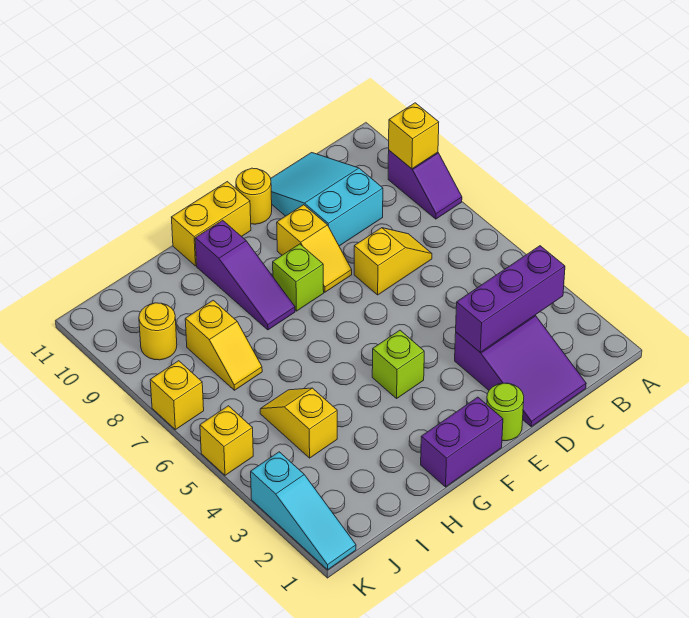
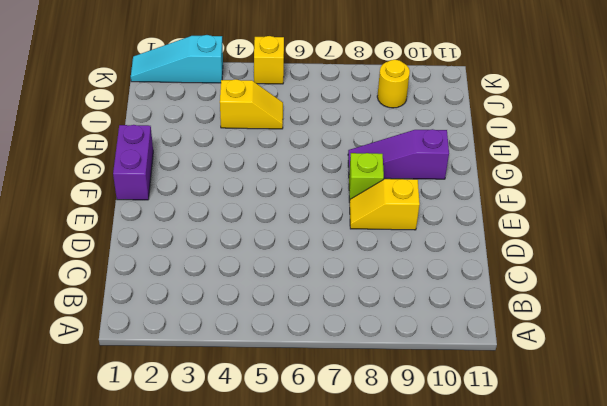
none -> purple slope A8:A9 level 1 top 9
none -> purple slope C1:D3 level 1 top 3
none -> yellow slope C7:D7 level 1 top D

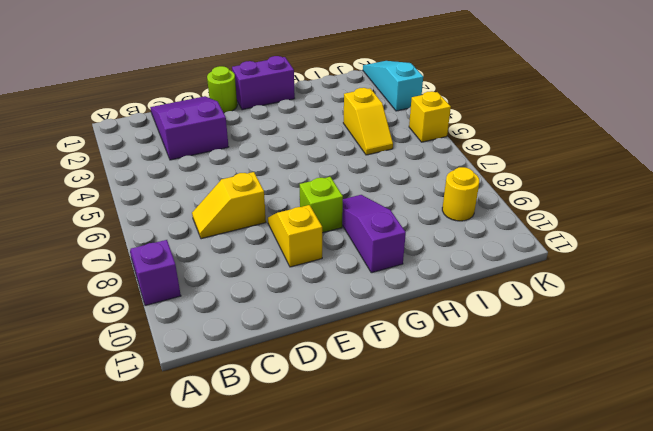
none -> cyan slope C9:D11 level 1 top 9
none -> yellow round brick E11 level 1
none -> lime brick F4 level 1

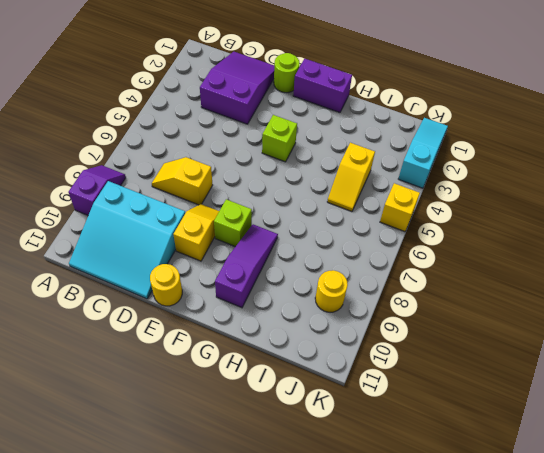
cyan slope B9:D11 level 1 top 9 -> cyan slope C9:D11 level 1 top 9
none -> yellow brick F11:G11 level 1
none -> yellow slope I7:I8 level 1 top 8
none -> yellow brick K7 level 1

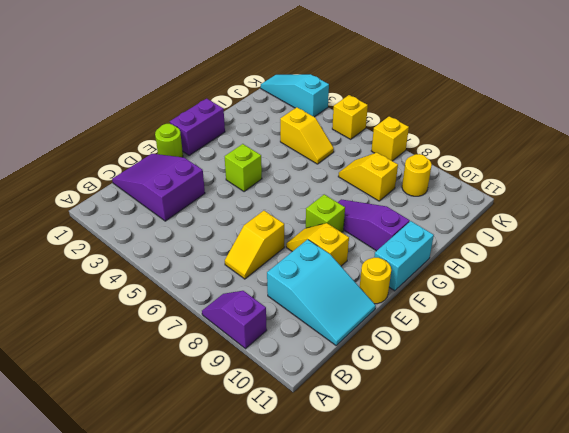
cyan brick F11:G11 level 1 -> yellow brick F11:G11 level 1
none -> yellow brick A9 level 2
none -> purple brick B3:D3 level 2

